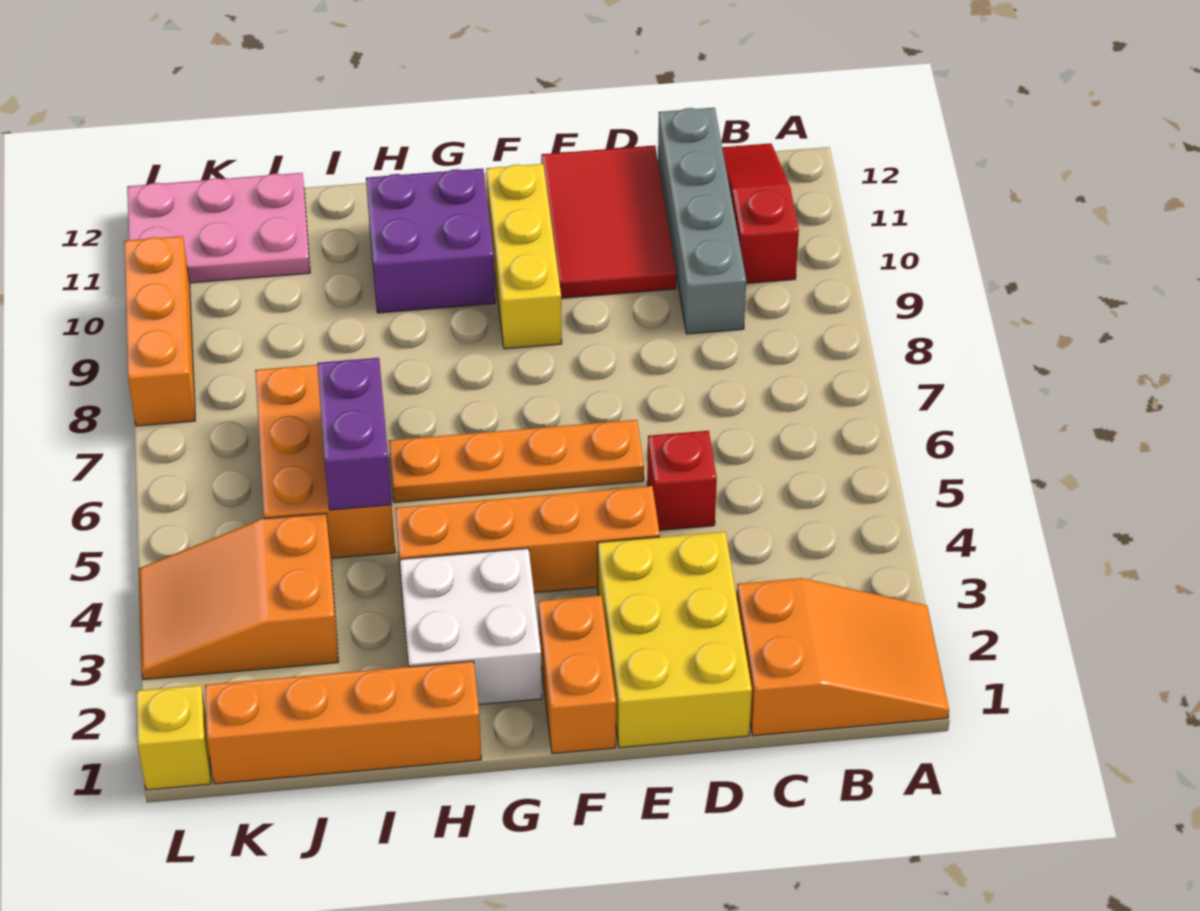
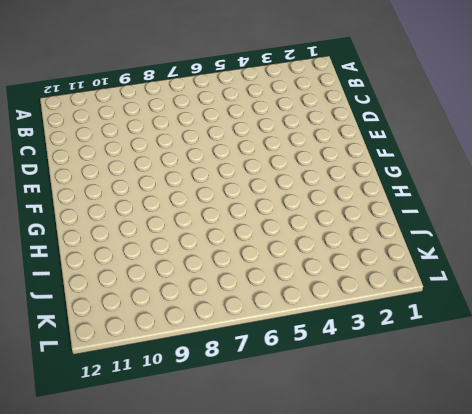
none -> orange slope A1:C2 level 1 top C
none -> red slope B10:B12 level 1 top 10
none -> grey brick C9:C12 level 1

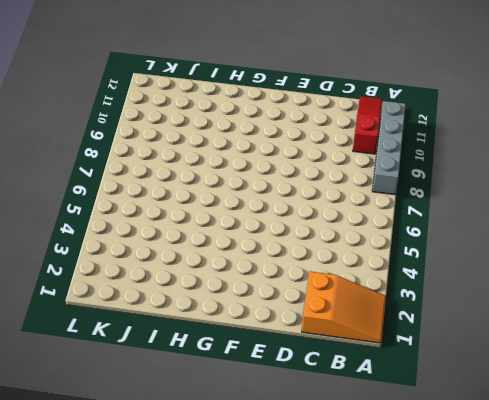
grey brick A8:A11 level 1 -> grey brick C9:C12 level 1
none -> yellow brick D1:E3 level 1
none -> red brick D5 level 1
none -> red tile D10:E12 level 1

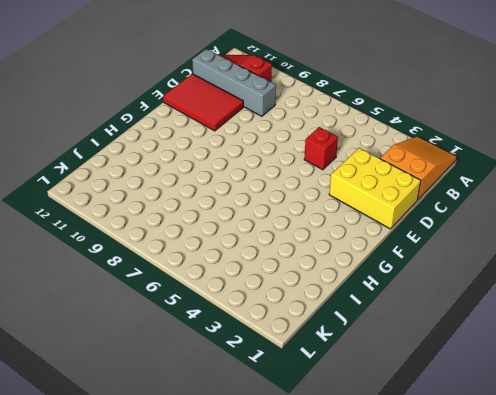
none -> orange brick E4:H4 level 1
none -> orange plate E6:H6 level 1
none -> orange brick F1:F2 level 1

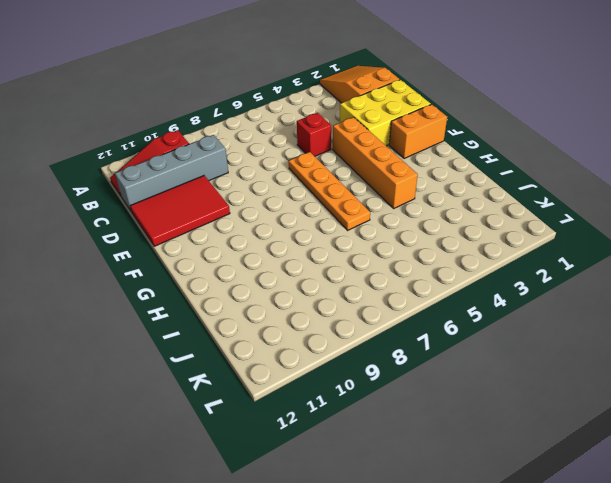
none -> yellow brick F9:F11 level 1
none -> white brick G2:H3 level 1
none -> purple brick G10:H11 level 1

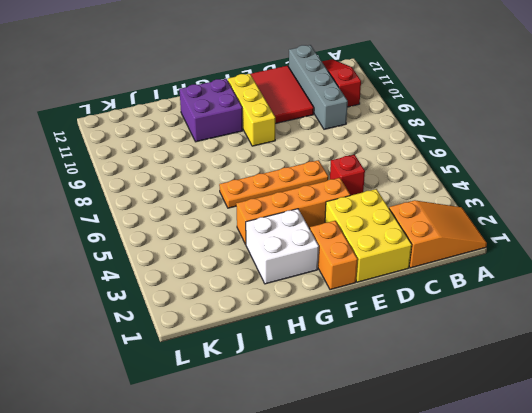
none -> orange brick H1:K1 level 1
none -> orange brick I5:J7 level 1
none -> orange slope J3:L4 level 1 top J

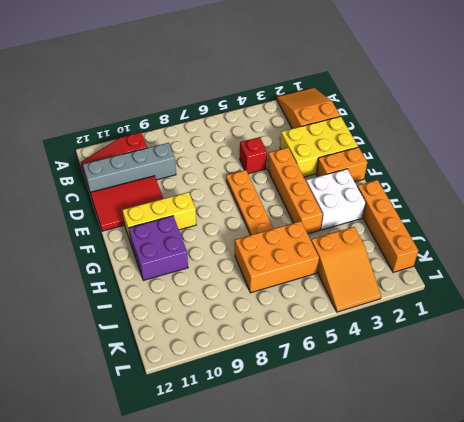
none -> pink plate J11:L12 level 1
none -> yellow brick L1 level 1
none -> orange brick L8:L10 level 1

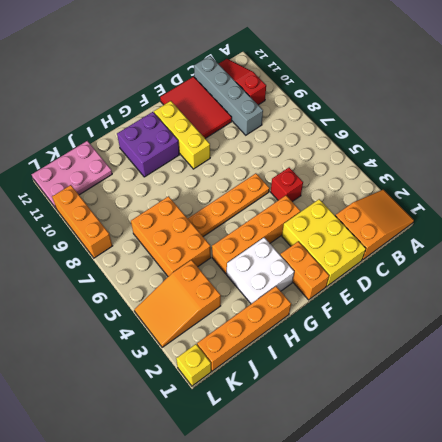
none -> purple brick I5:I6 level 2

